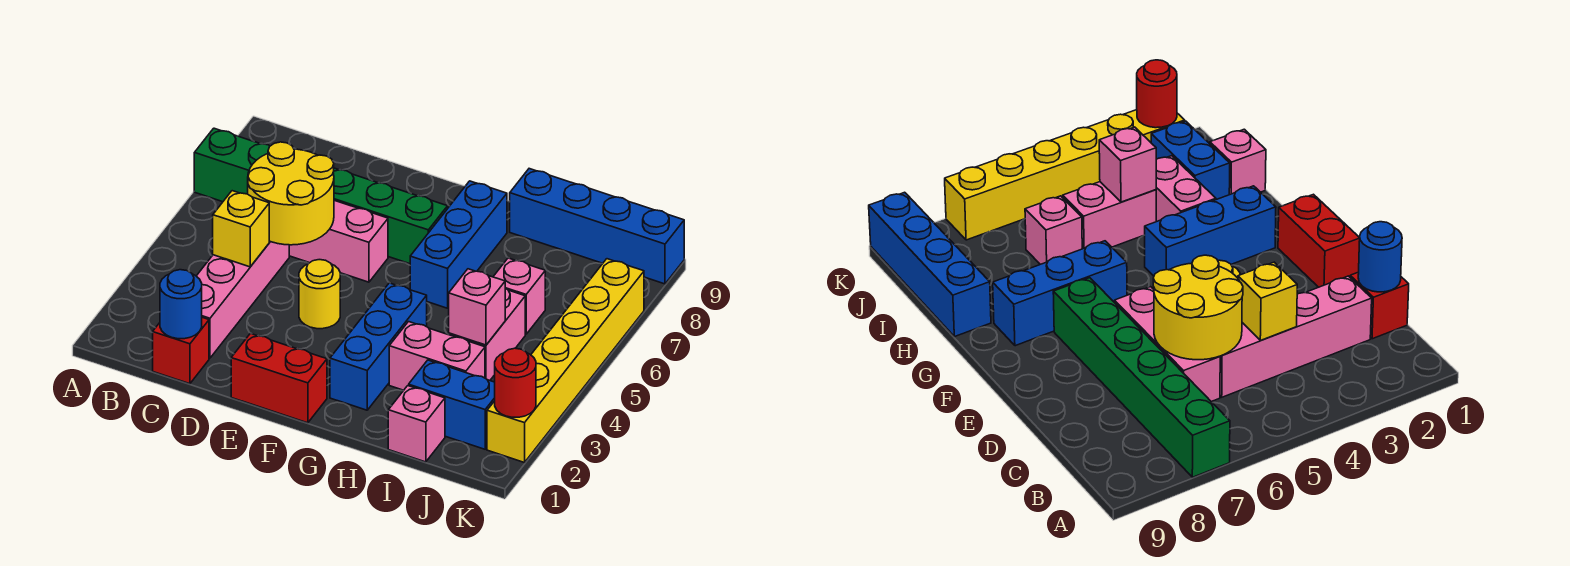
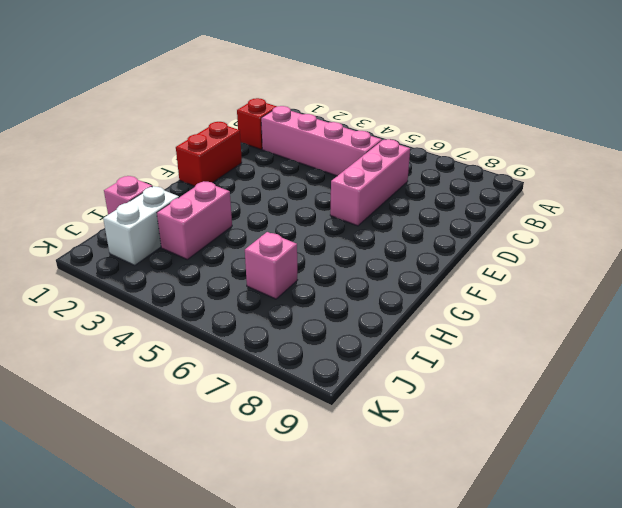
white brick I2:J2 level 1 -> blue brick I2:J2 level 1
none -> green brick A7:F7 level 1
none -> yellow round brick E4 level 1
none -> blue brick G2:G4 level 1

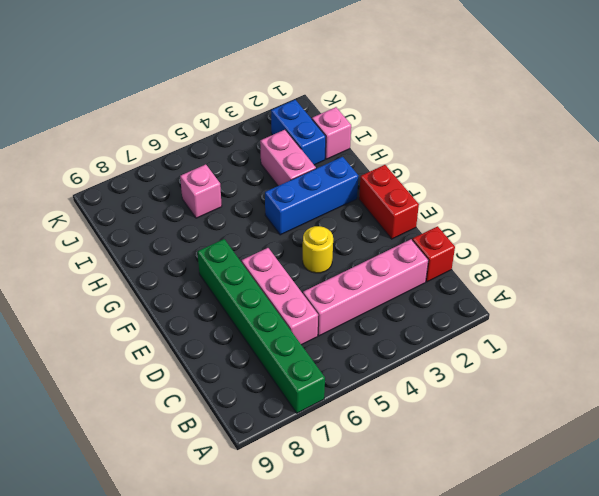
none -> blue brick G6:G8 level 1
none -> blue brick H9:K9 level 1
none -> pink brick I4:I5 level 1

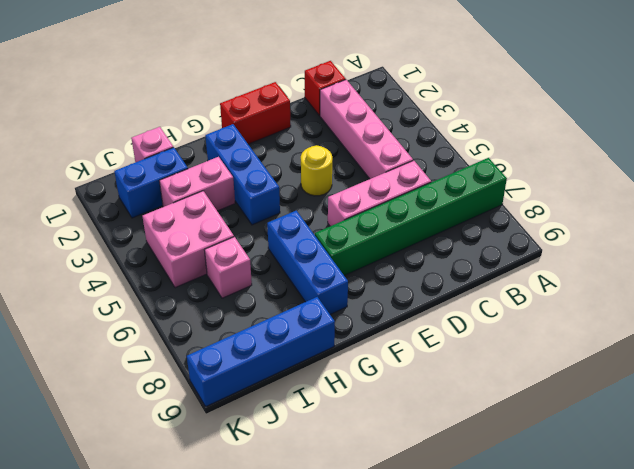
pink brick I4:J5 level 1 -> pink brick I4:I5 level 1
none -> yellow brick K2:K7 level 1
none -> blue round brick C1 level 2
none -> yellow brick C4 level 2

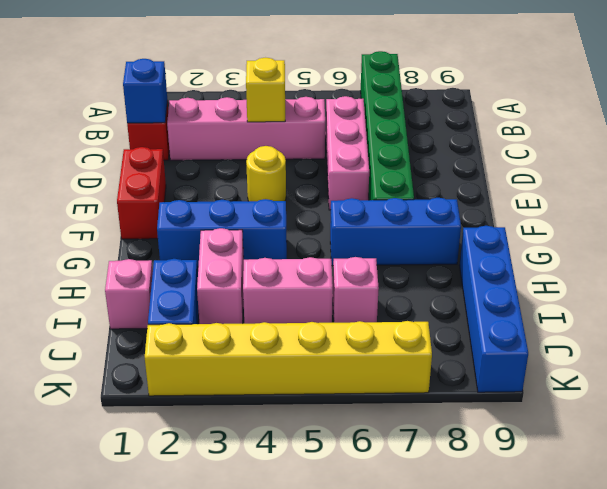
blue brick C1 level 2 -> blue round brick C1 level 2
none -> yellow round brick C5:D6 level 2
none -> pink brick I4 level 2
none -> red round brick K2 level 2

